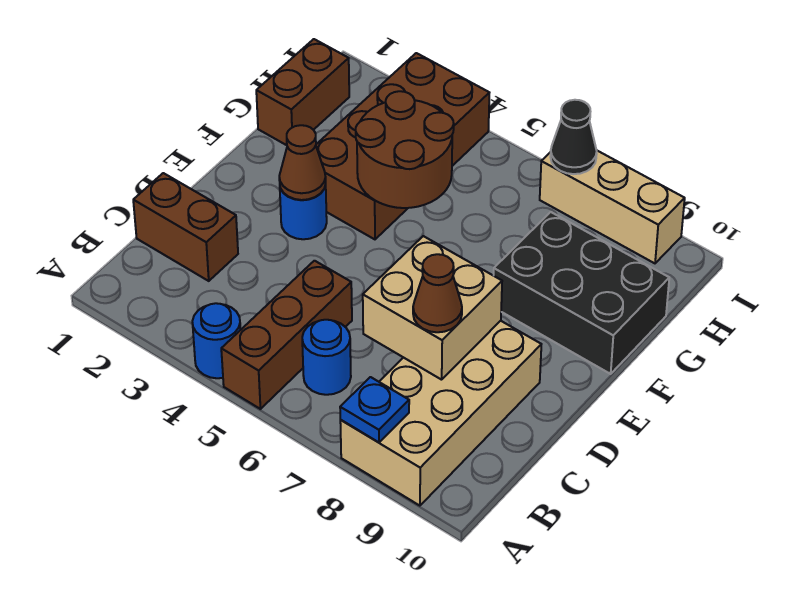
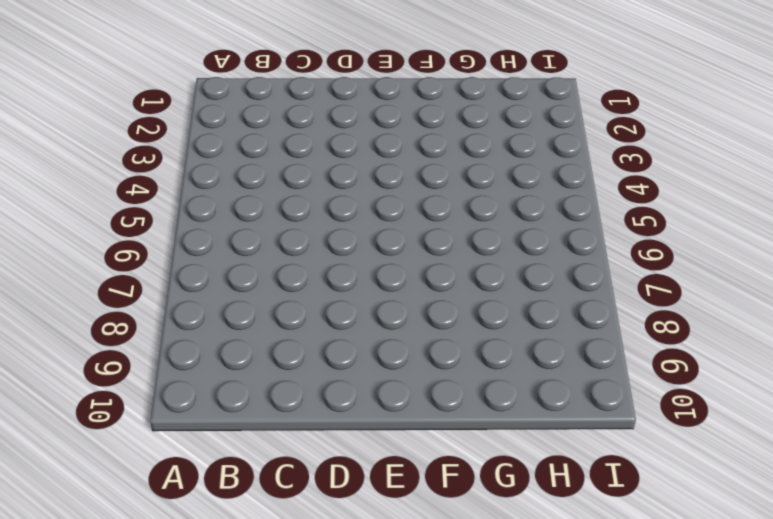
none -> blue round brick A4 level 1
none -> brown brick A5:C5 level 1
none -> tan brick A8:D9 level 1

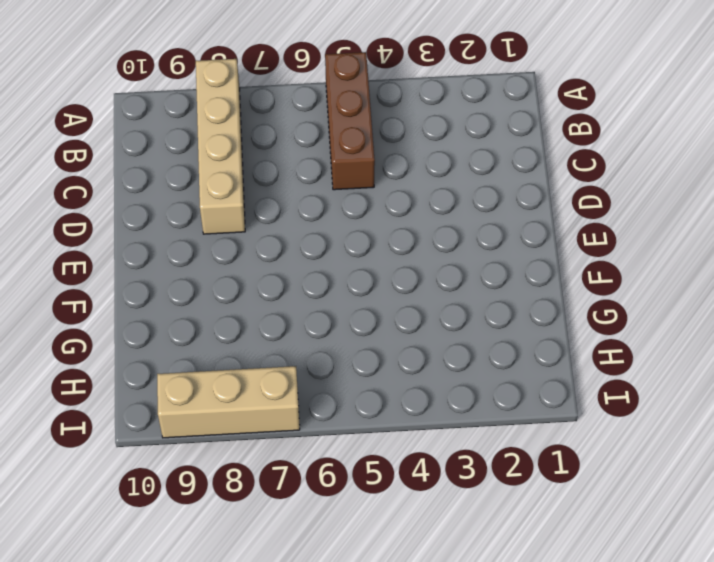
tan brick A8:D8 level 1 -> tan brick A8:D9 level 1
none -> blue round brick A4 level 1
none -> blue round brick B6 level 1
none -> brown brick C1:C2 level 1

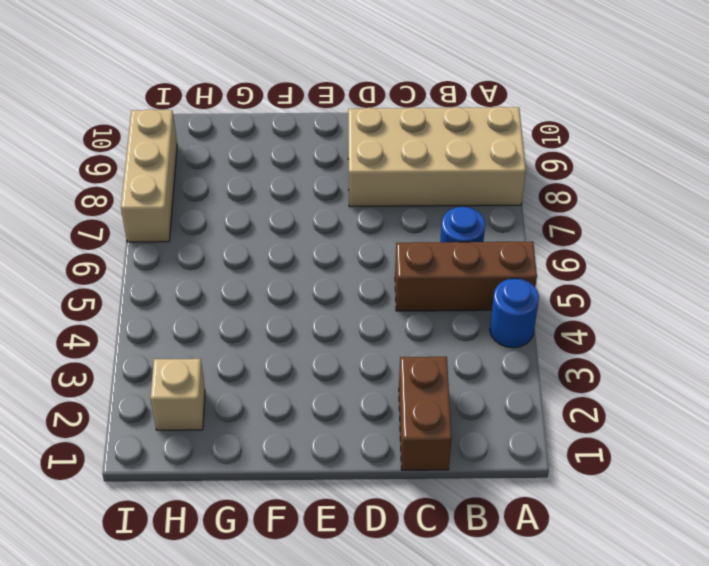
tan brick H2 level 1 -> none
none -> blue round brick E3 level 1
none -> brown brick F3:I4 level 1
none -> black brick F8:G10 level 1

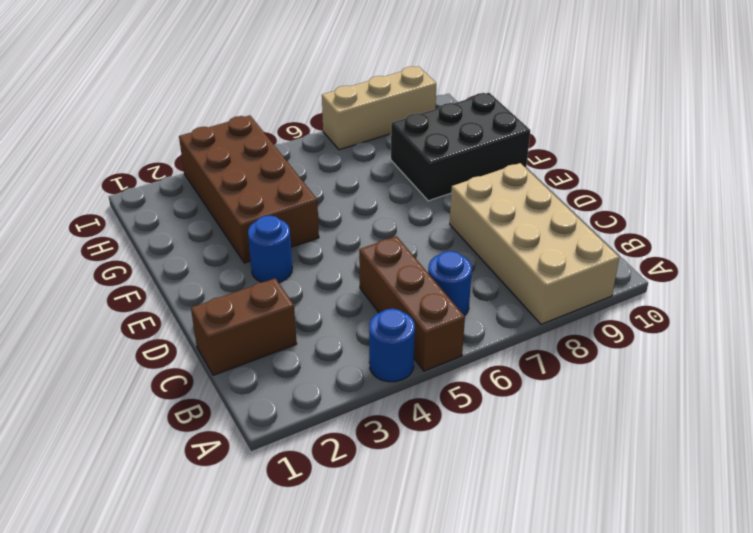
none -> brown brick G1:H1 level 1
none -> blue plate A8 level 2
none -> tan brick C7:D8 level 2

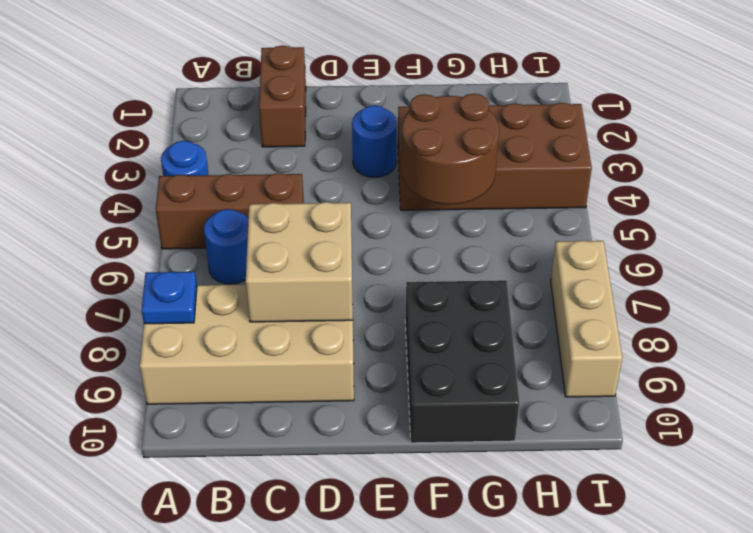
none -> brown brick G1:H1 level 1
none -> brown cone E3 level 2
none -> black cone I7 level 2

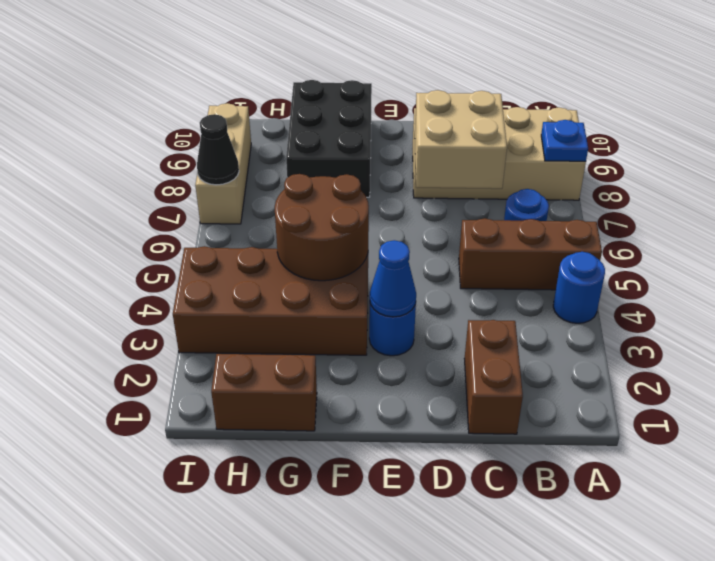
blue cone E3 level 2 -> brown cone E3 level 2
none -> brown cone C8 level 3

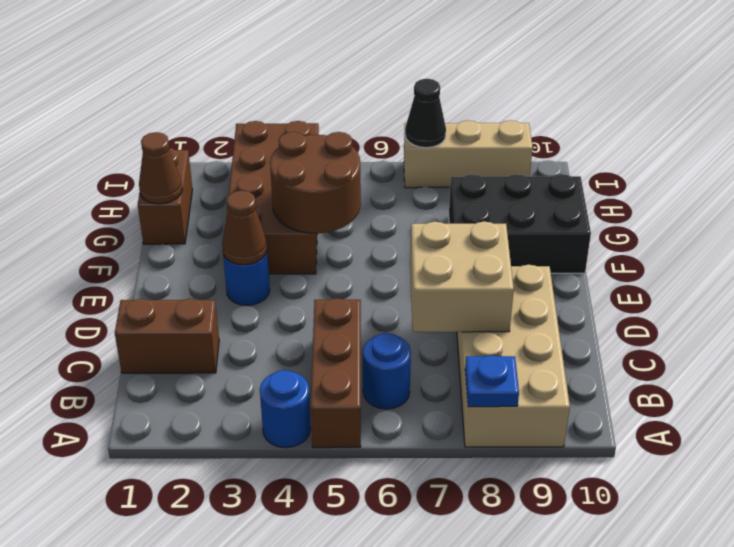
brown cone G1 level 2 -> brown cone C8 level 3

